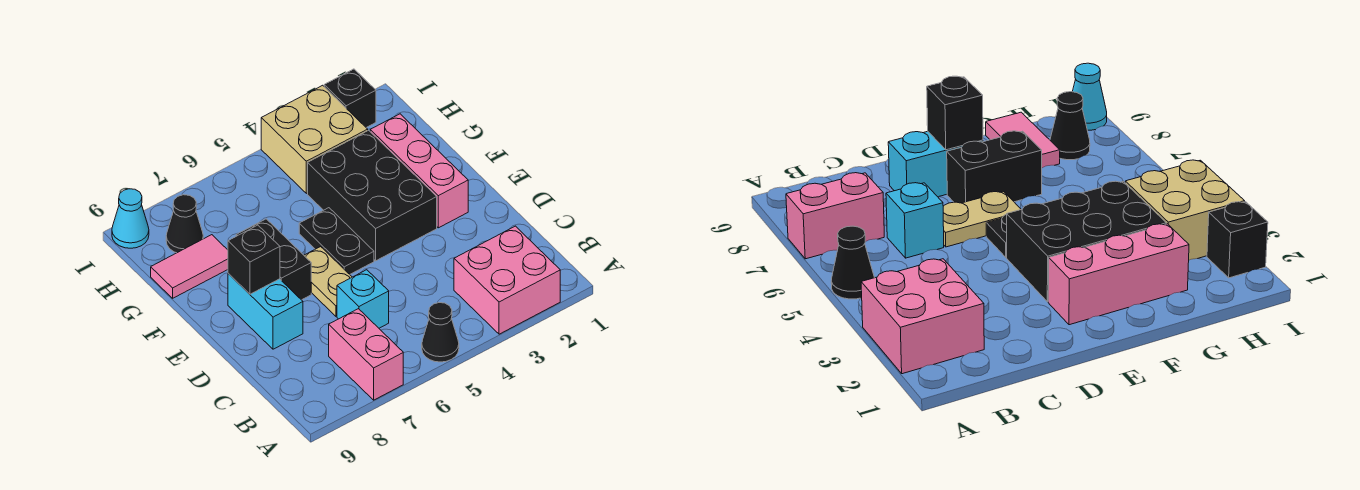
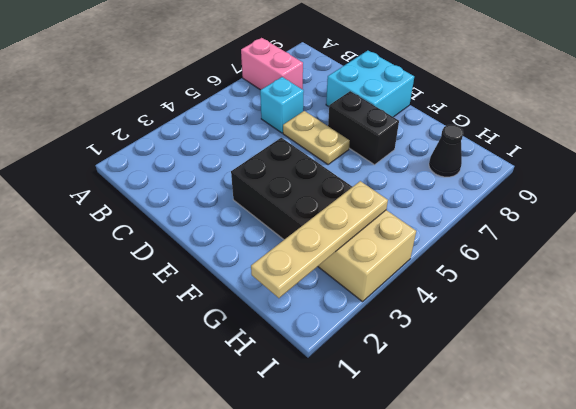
cyan brick D8:E9 level 1 -> cyan brick D8:E8 level 1
tan plate H1:H4 level 2 -> none
none -> pink brick A2:B3 level 1
none -> black cone A5 level 1
none -> pink brick E2:G2 level 1

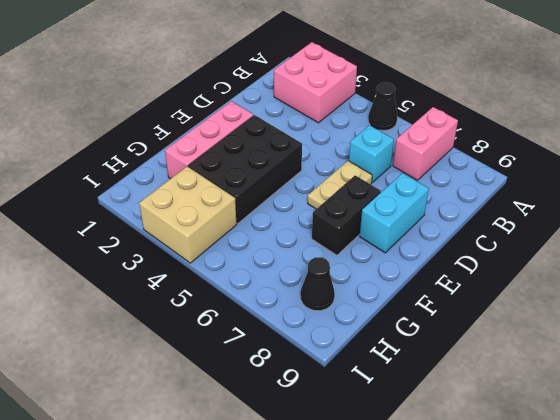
none -> black plate E5:F5 level 1
none -> pink tile G8:G9 level 1
none -> black brick I2 level 1

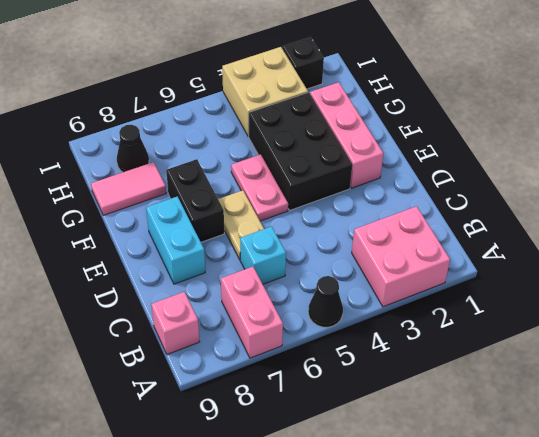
pink brick B9 level 1 -> none
pink plate E5:F5 level 1 -> black plate E5:F5 level 1
none -> cyan cone I9 level 1
none -> black brick E8 level 2

